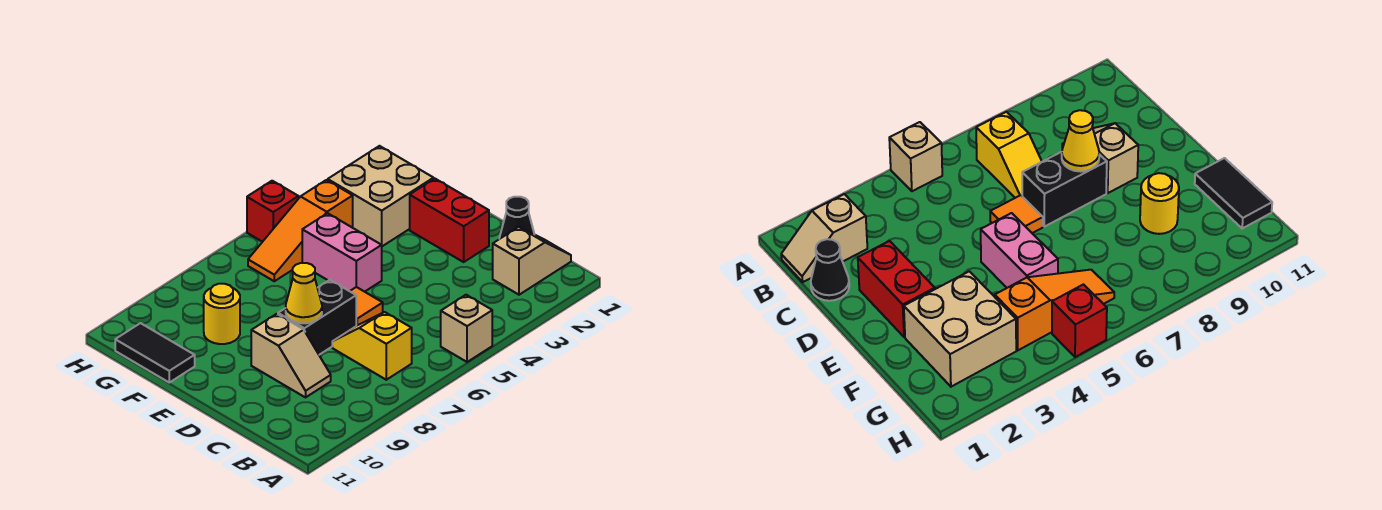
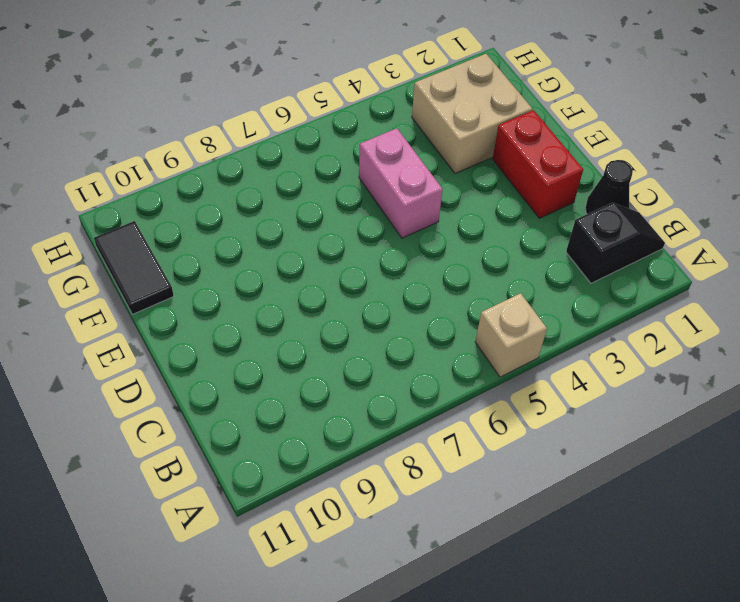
black slope B1:B2 level 1 top 2 -> tan slope B1:B2 level 1 top 2
none -> yellow slope B7:C7 level 1 top B
none -> tan slope C9:D9 level 1 top D
none -> orange tile D6 level 1

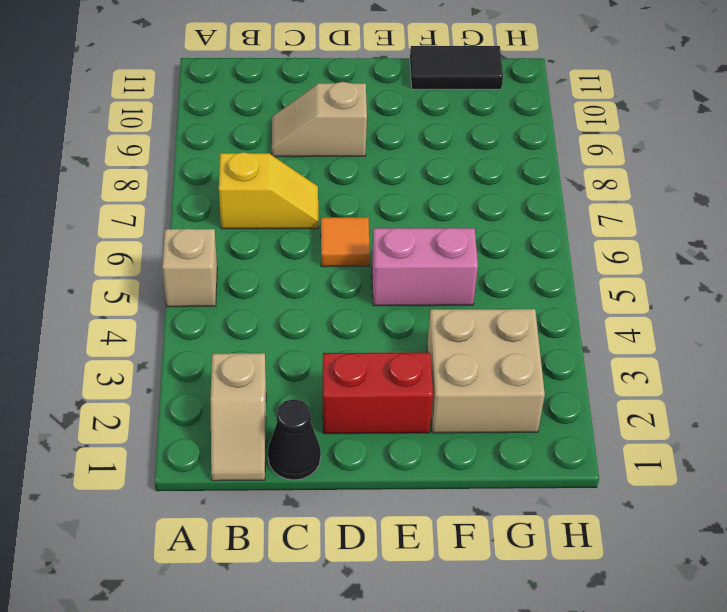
none -> black brick D7:D8 level 1
none -> yellow round brick F9 level 1
none -> orange slope G4:G6 level 1 top 4

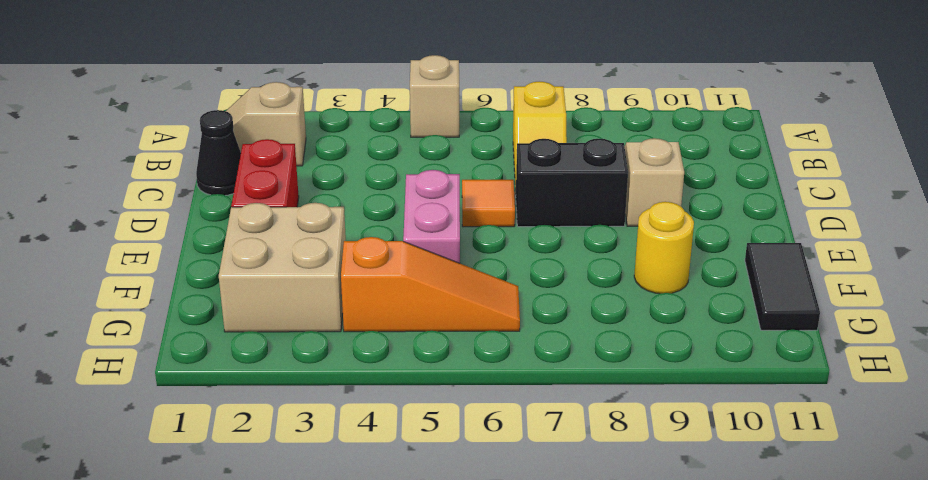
none -> red brick H5 level 1
none -> yellow cone D8 level 2

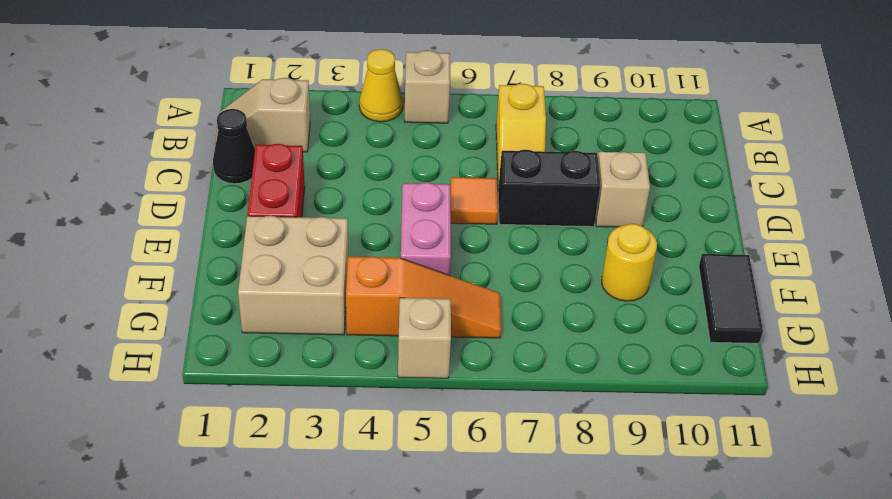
yellow cone A4 level 1 -> yellow cone D8 level 2
tan brick H5 level 1 -> red brick H5 level 1

